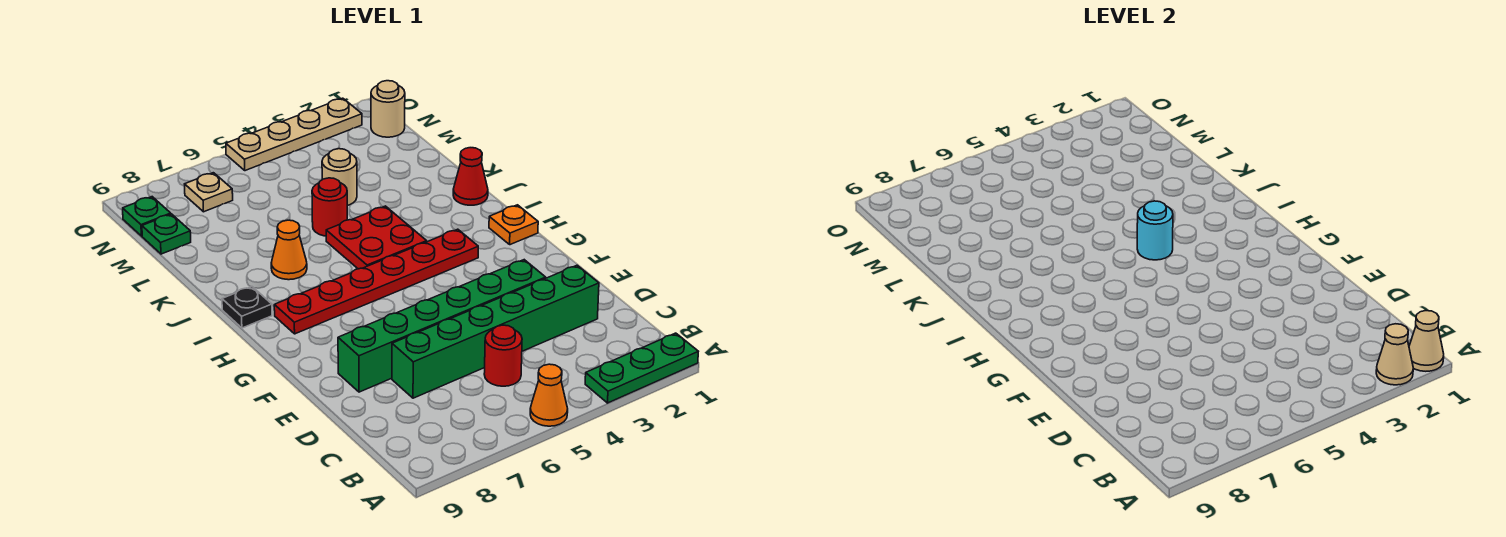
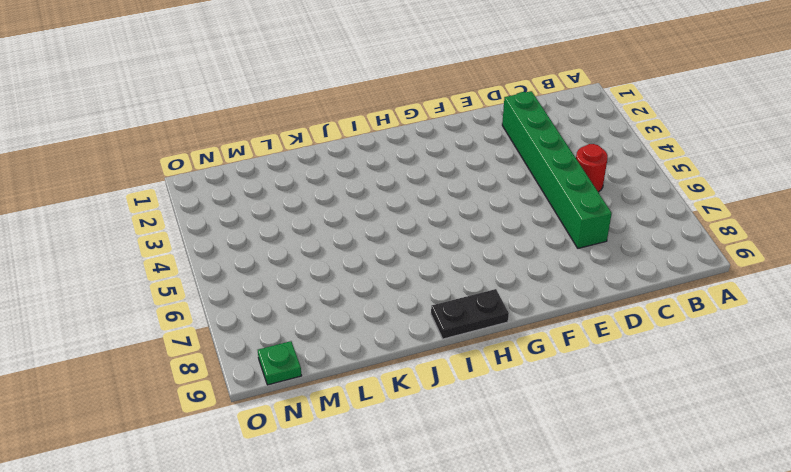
black plate H9:I9 level 1 -> black plate I9 level 1
none -> green plate A1:A3 level 1
none -> orange cone A5 level 1
none -> green brick E3:E8 level 1

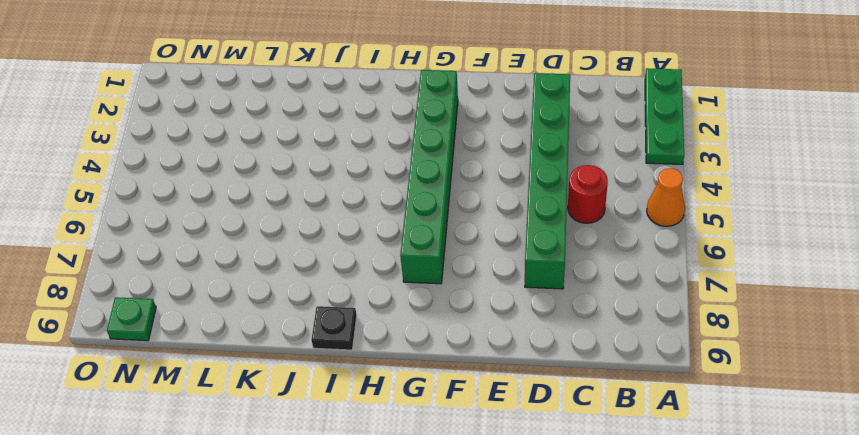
green brick G2:G7 level 1 -> green brick E3:E8 level 1
none -> orange plate H1 level 1
none -> red plate H3:H8 level 1
none -> red plate I4:J5 level 1

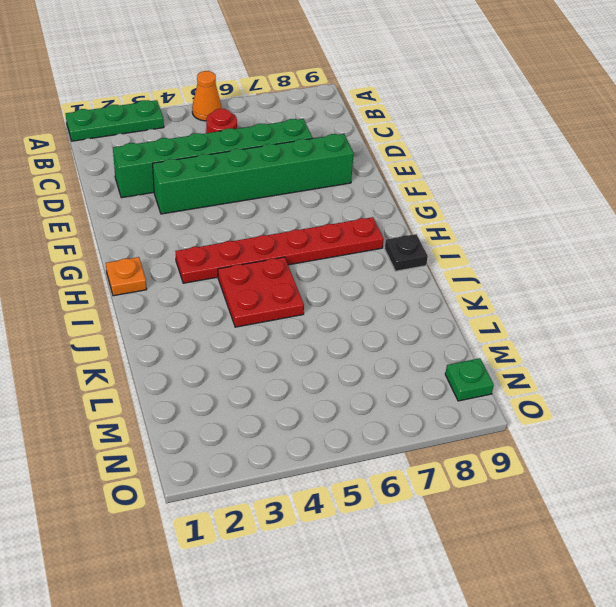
none -> red cone J1 level 1
none -> orange cone J7 level 1
none -> red round brick K5 level 1

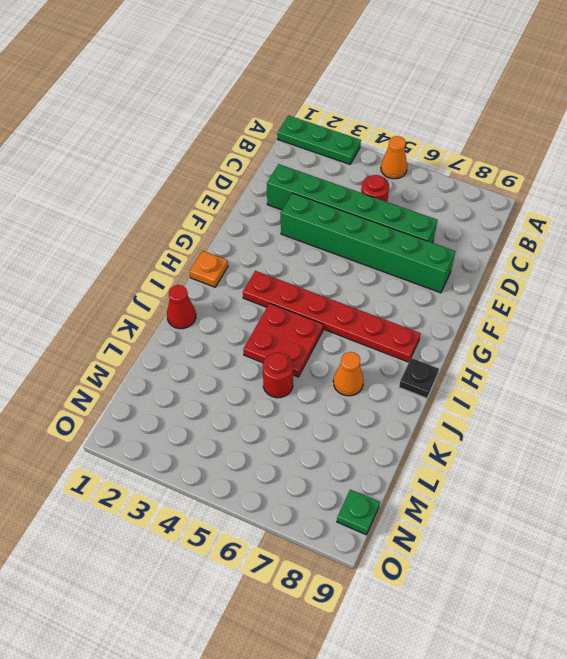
none -> tan round brick L4 level 1
none -> green plate M9 level 1
none -> tan round brick N1 level 1

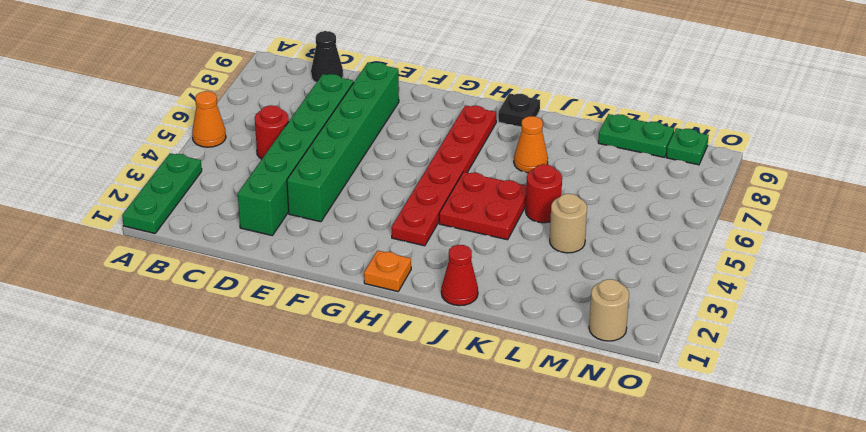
black cone C9 level 1 -> none
green plate L9:M9 level 1 -> green plate M9 level 1
none -> tan plate N7 level 1
none -> tan plate O2:O5 level 1
none -> tan cone A1 level 2

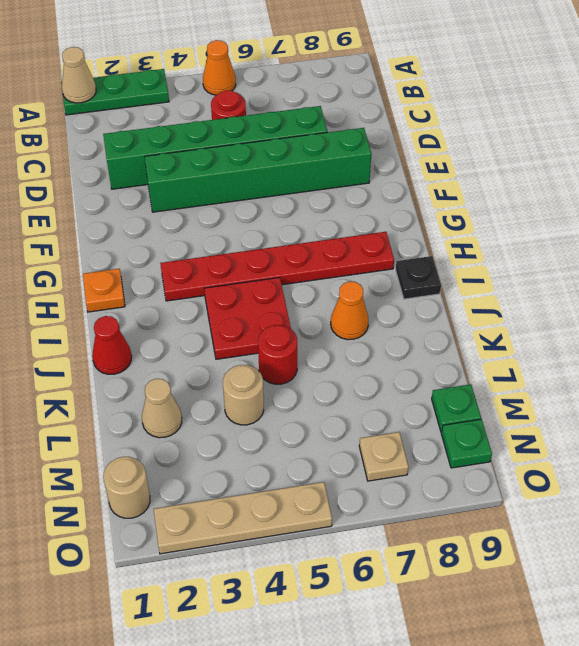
tan cone L2 level 1 -> tan cone A2 level 2
none -> cyan round brick I4 level 2

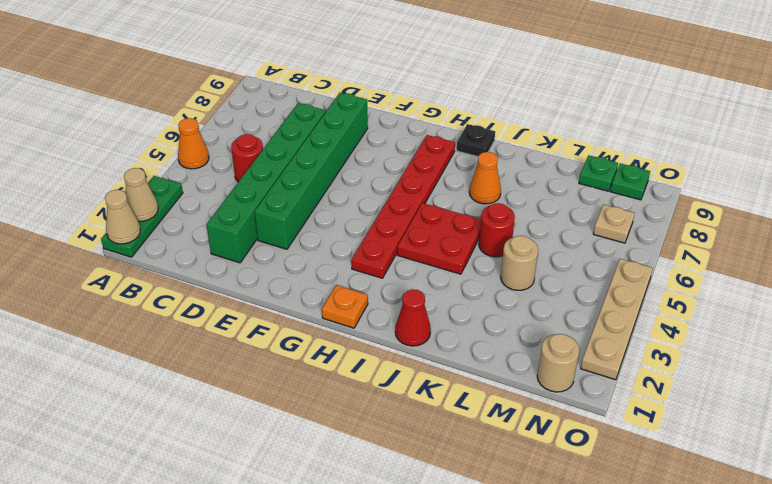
none -> cyan round brick I4 level 2

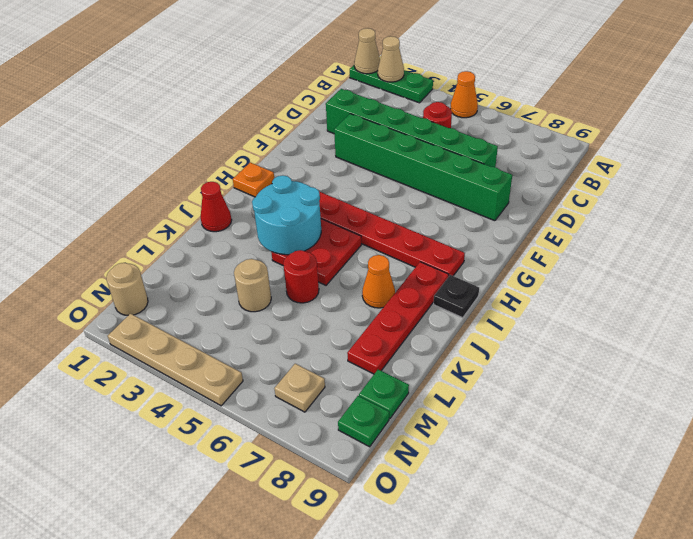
cyan round brick I3:J4 level 2 -> cyan round brick I4 level 2
red plate I8:L8 level 1 -> none

